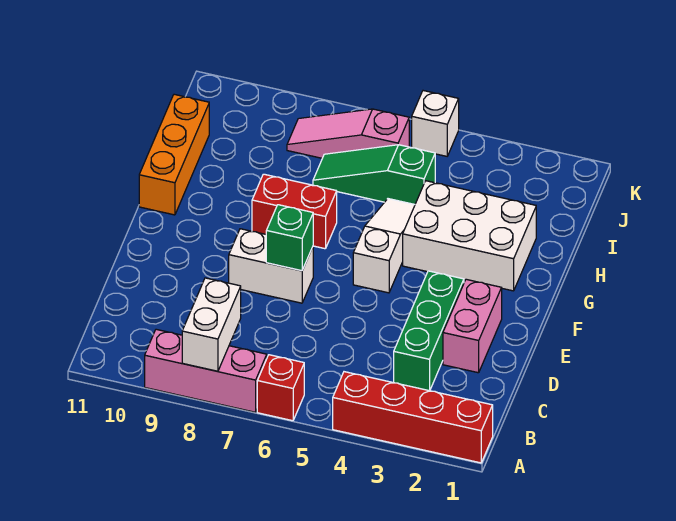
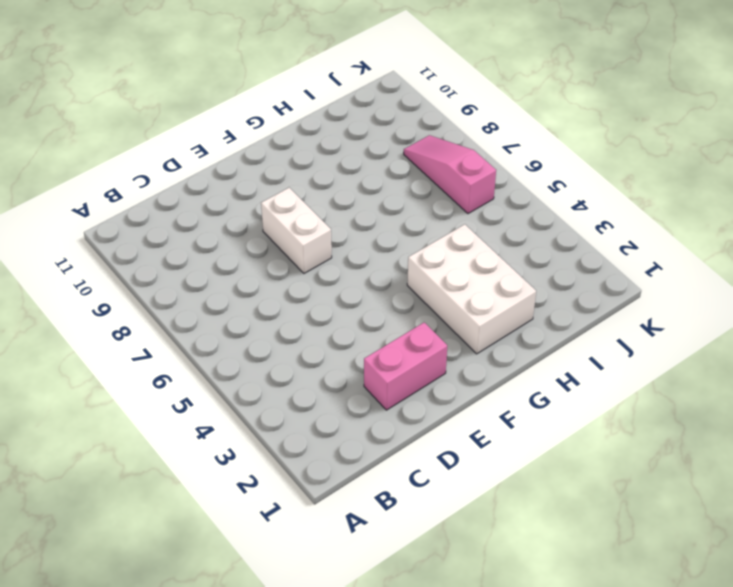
none -> red brick A1:A4 level 1
none -> red brick A6 level 1
none -> pink brick A7:A9 level 1

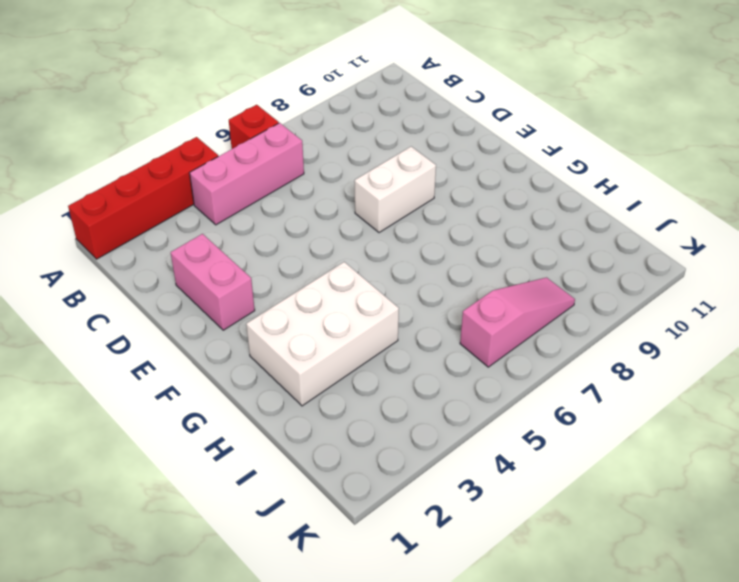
pink brick B4:B6 level 1 -> pink brick A7:A9 level 1
none -> green brick C3:E3 level 1
none -> white slope F5:H5 level 1 top F
none -> red brick G7:G8 level 1

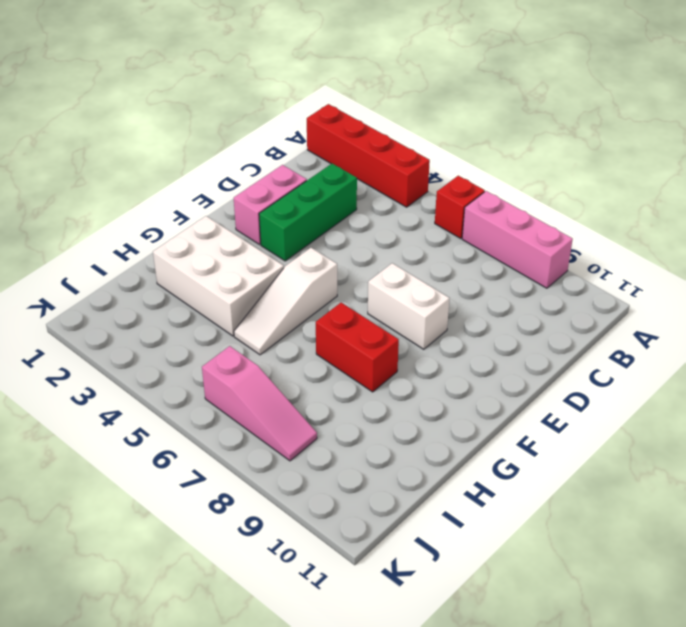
none -> orange brick G11:I11 level 1
none -> green slope I5:I7 level 1 top 5
none -> white brick K5 level 1

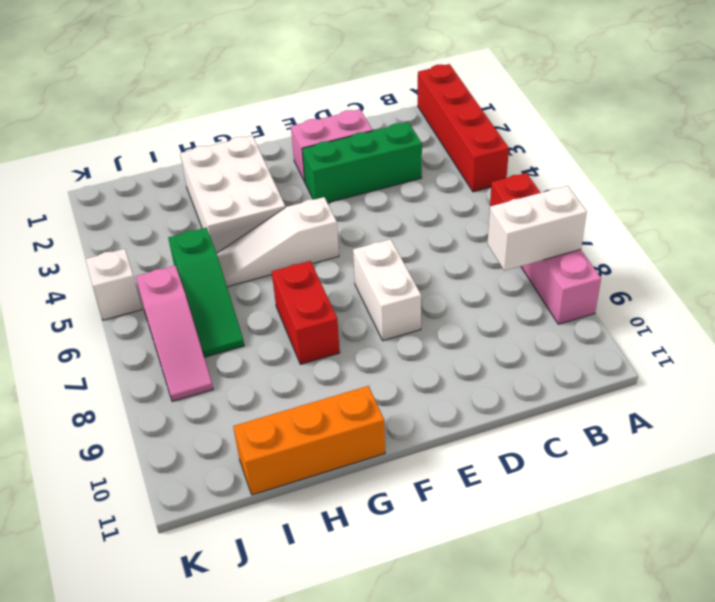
none -> green brick E7 level 2

